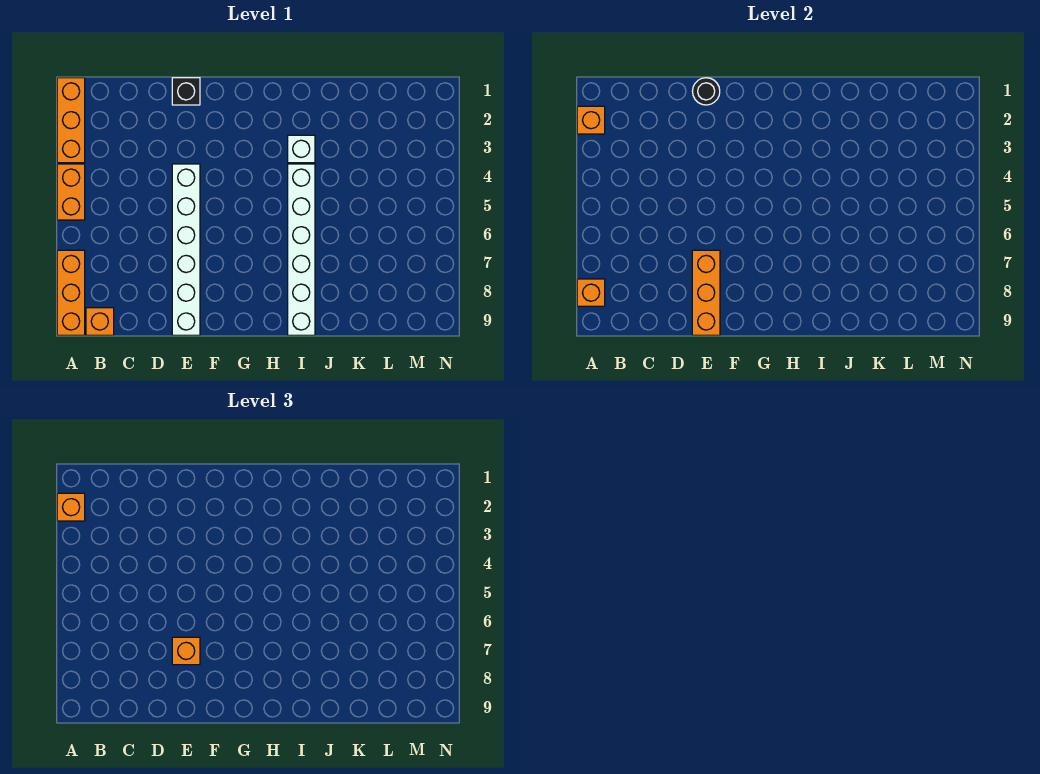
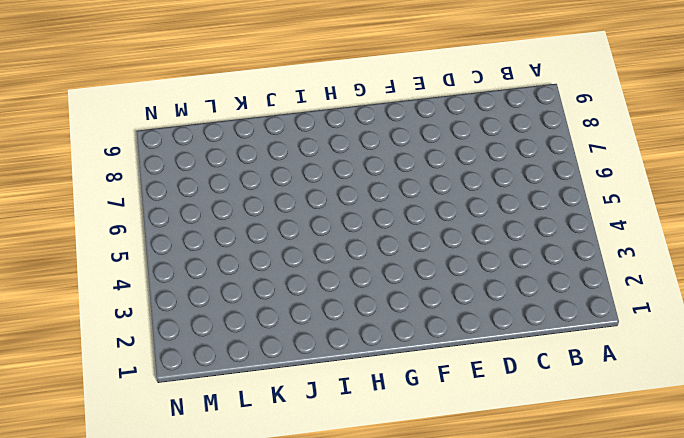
none -> orange brick A1:A3 level 1
none -> orange brick A4:A5 level 1
none -> orange brick A7:A9 level 1

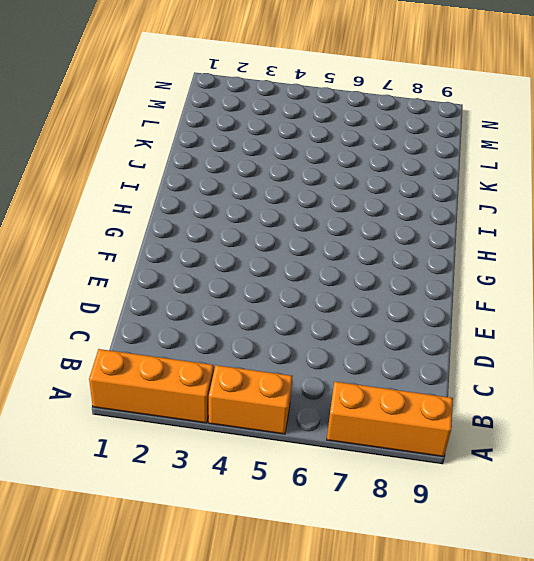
none -> orange brick B9 level 1
none -> black brick E1 level 1
none -> white brick E4:E9 level 1

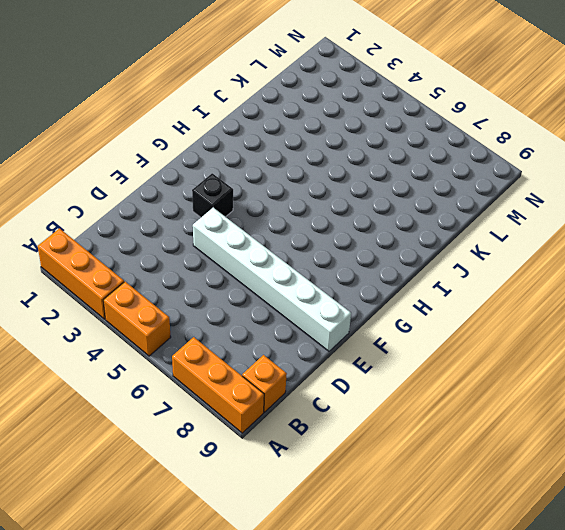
black brick F3 level 1 -> black brick E1 level 1
none -> white brick I3 level 1
none -> white brick I4:I9 level 1
none -> orange brick A2 level 2

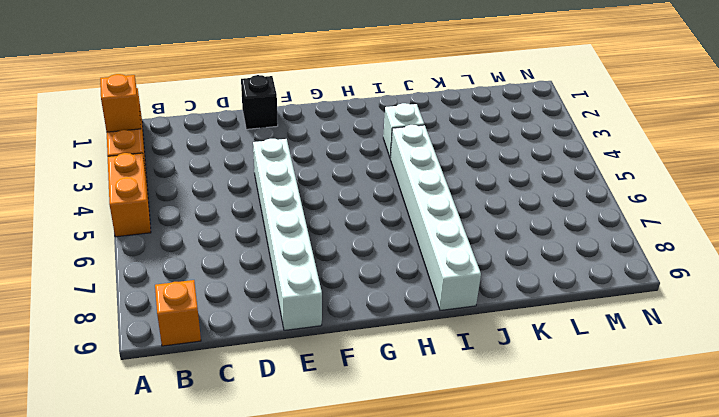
none -> orange brick A7:A9 level 1
none -> orange brick A8 level 2
none -> black round brick E1 level 2

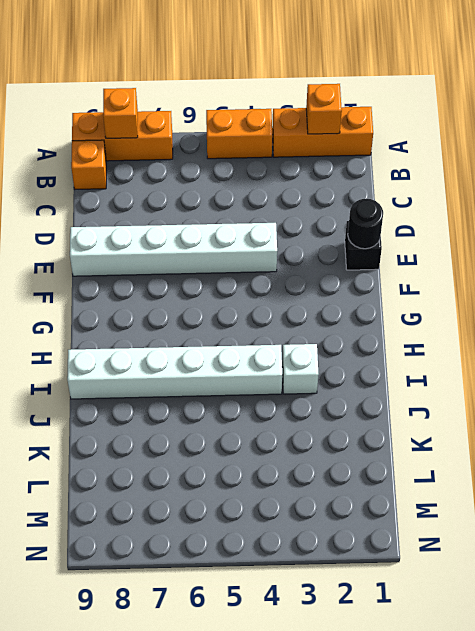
none -> orange brick E7:E9 level 2
none -> orange brick A2 level 3
none -> orange brick E7 level 3

